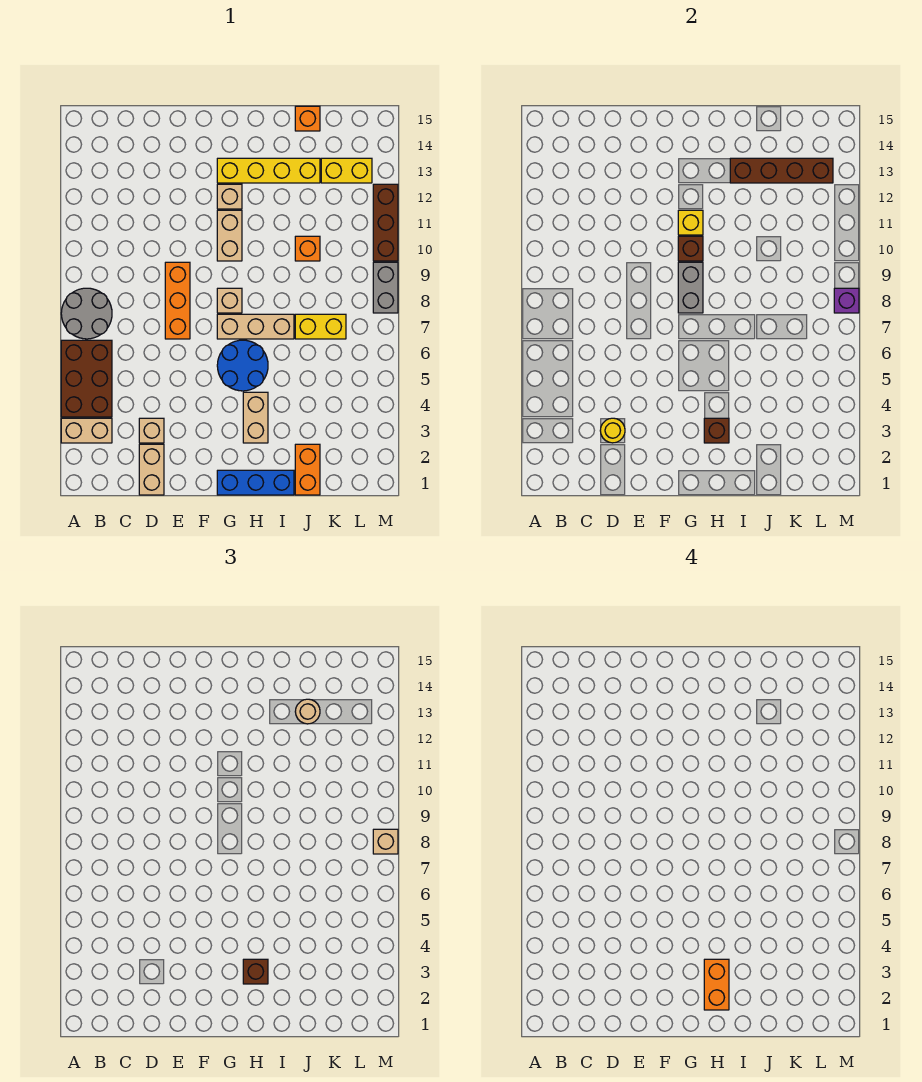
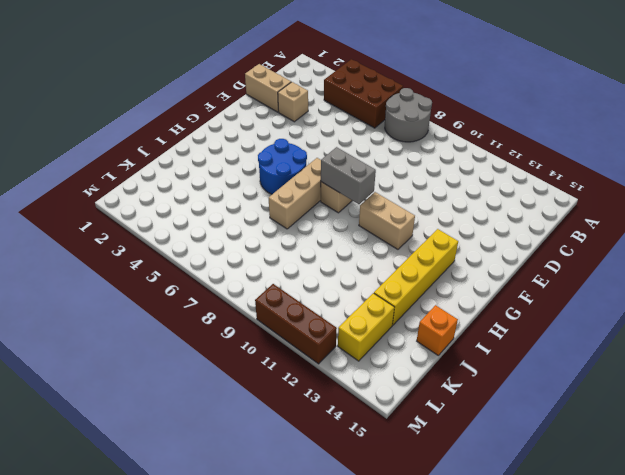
none -> tan brick A3:B3 level 1
none -> orange brick E7:E9 level 1
none -> blue brick G1:I1 level 1
none -> tan brick G12 level 1

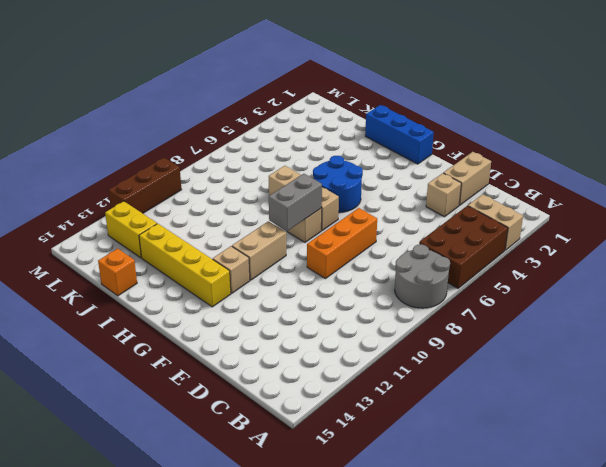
none -> tan brick H3:H4 level 1
none -> orange brick J1:J2 level 1
none -> yellow brick J7:K7 level 1
none -> orange brick J10 level 1

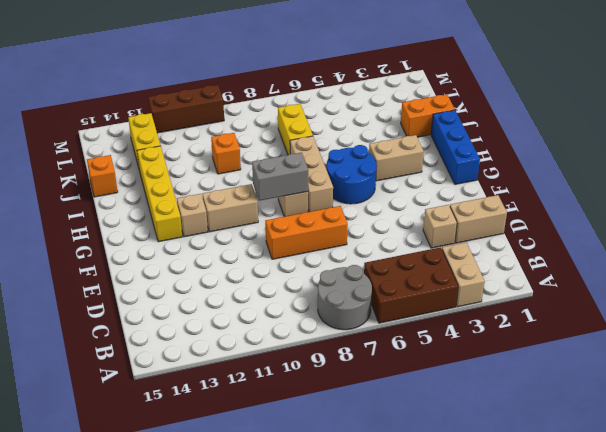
none -> grey brick M8:M9 level 1
none -> yellow round brick D3 level 2
none -> brown brick G10 level 2
none -> yellow brick G11 level 2

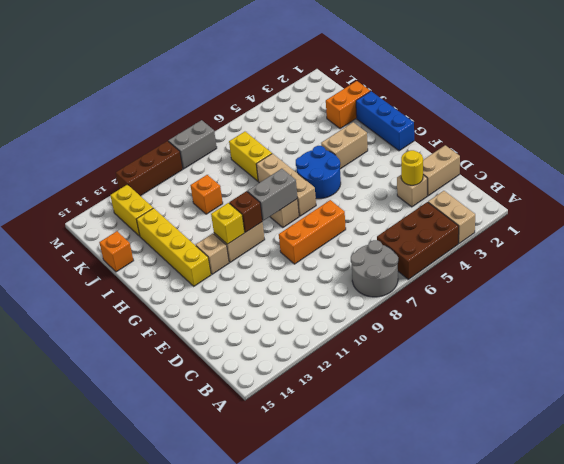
none -> brown brick H3 level 2
none -> brown brick I13:L13 level 2
none -> purple brick M8 level 2
none -> brown brick H3 level 3

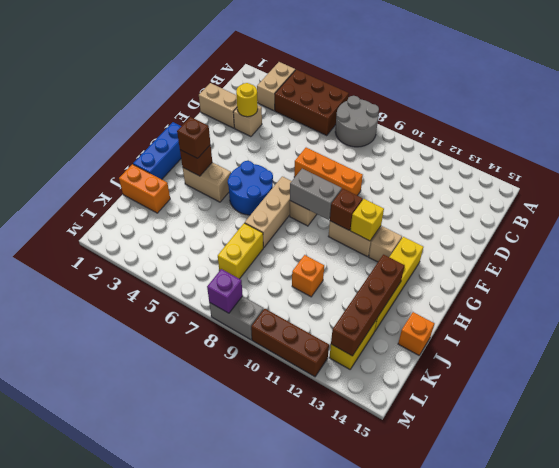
none -> tan round brick J13 level 3
none -> tan brick M8 level 3
none -> orange brick H2:H3 level 4

